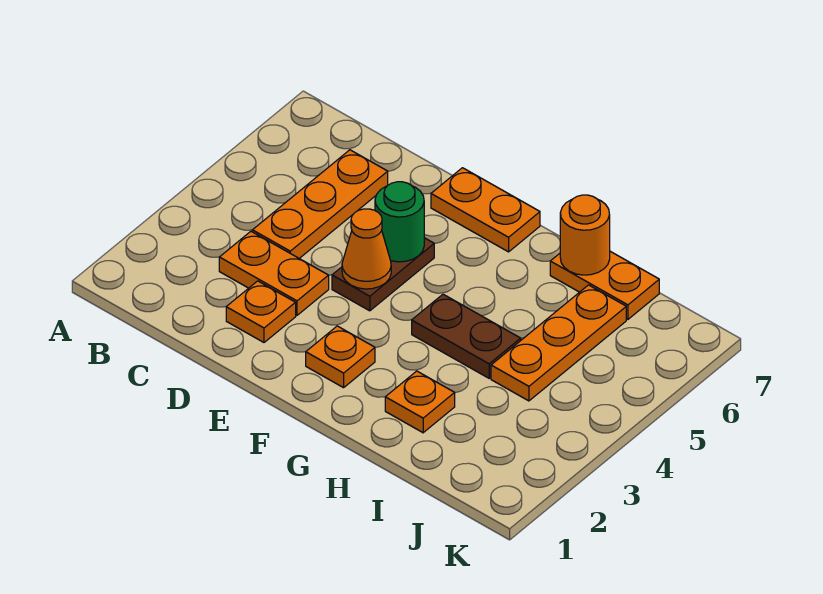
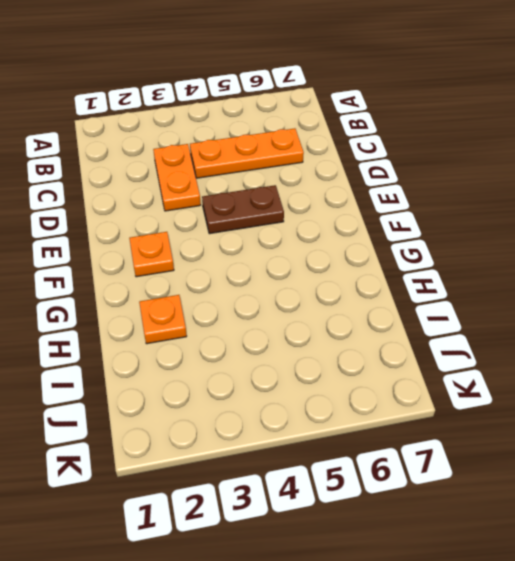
none -> orange plate D2 level 1
none -> orange plate E7:F7 level 1
none -> brown plate G4:H4 level 1

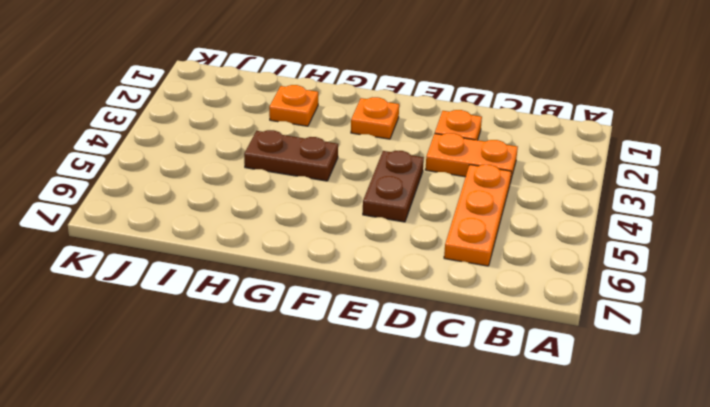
none -> orange plate E7:F7 level 1
none -> orange plate H7:I7 level 1
none -> orange plate I4:I6 level 1

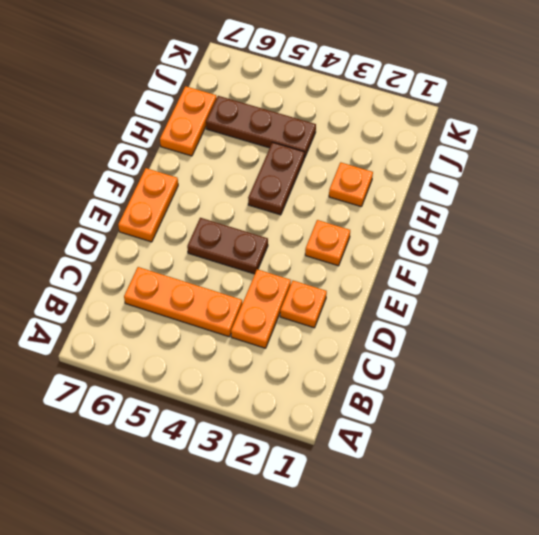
brown plate I4:I6 level 1 -> orange plate I4:I6 level 1
none -> orange cone E4 level 2
none -> green round brick E5 level 2
none -> orange round brick H7 level 2

